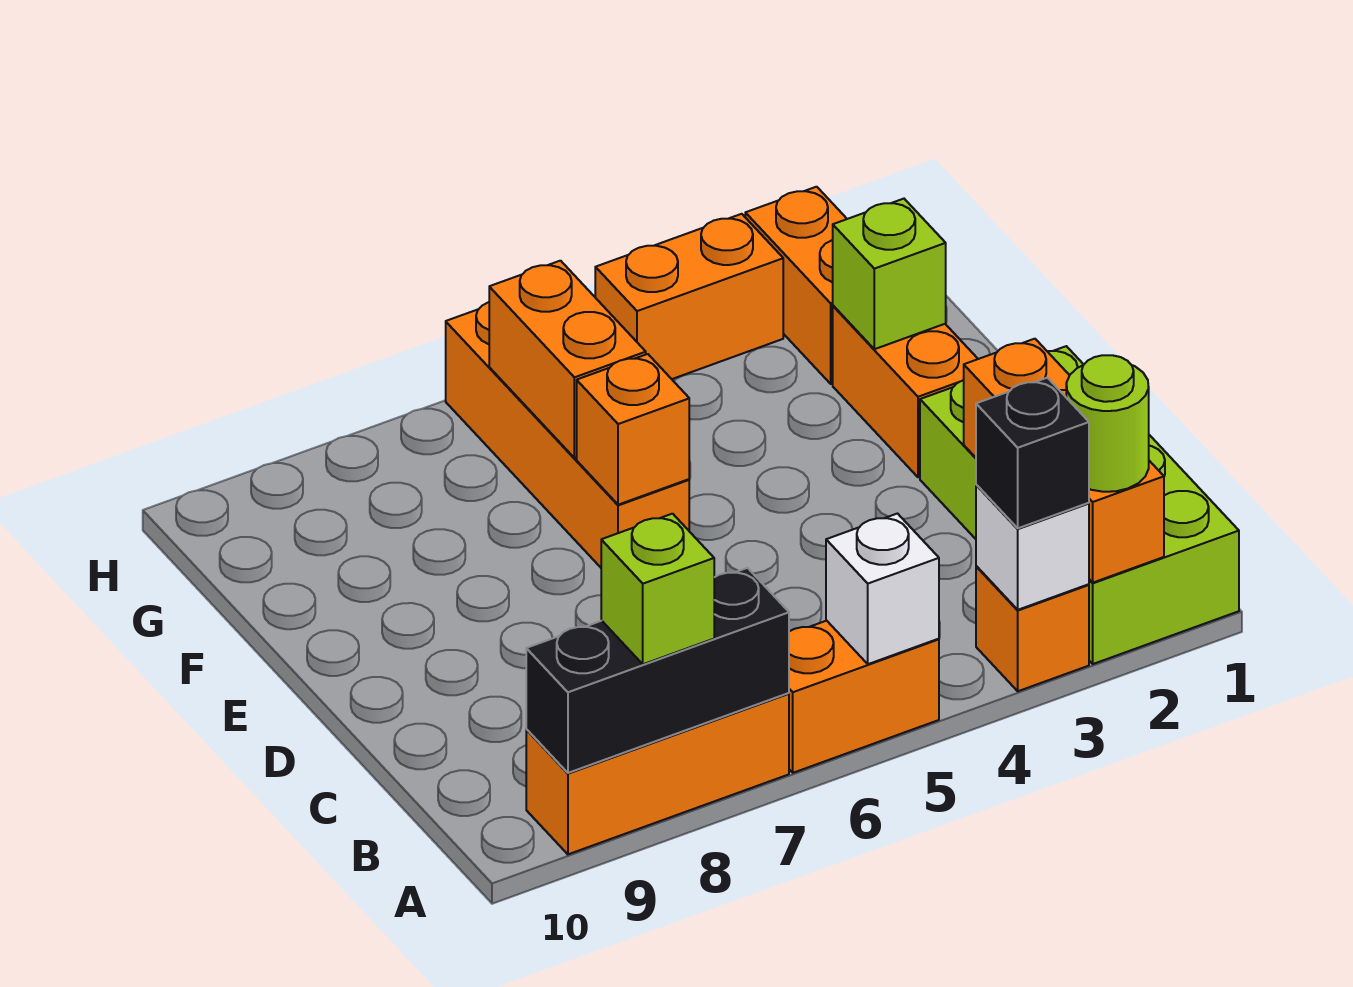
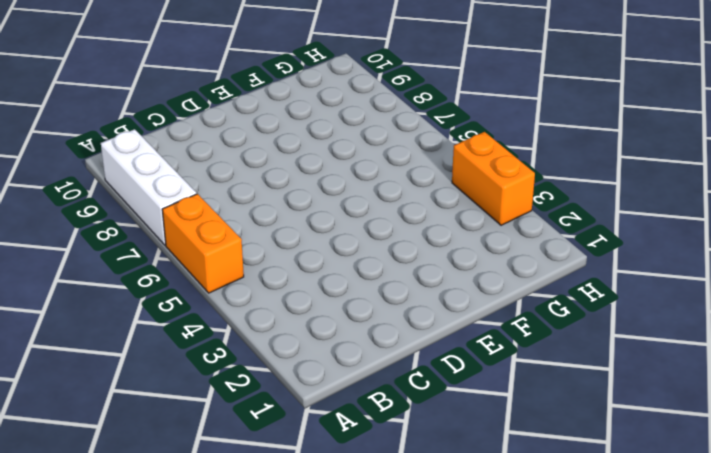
white brick A7:A9 level 1 -> orange brick A7:A9 level 1
none -> lime brick A1:D2 level 1
none -> orange brick A3 level 1
none -> orange brick E2:F2 level 1

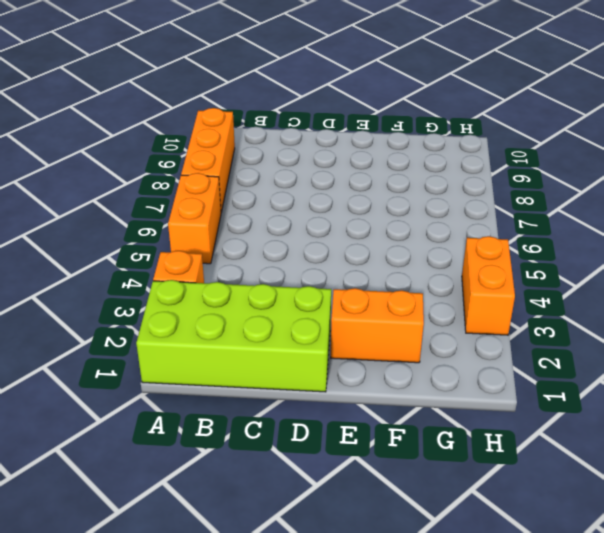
none -> orange brick E6:H6 level 1
none -> orange brick G2:H2 level 1
none -> orange brick A2:C2 level 2

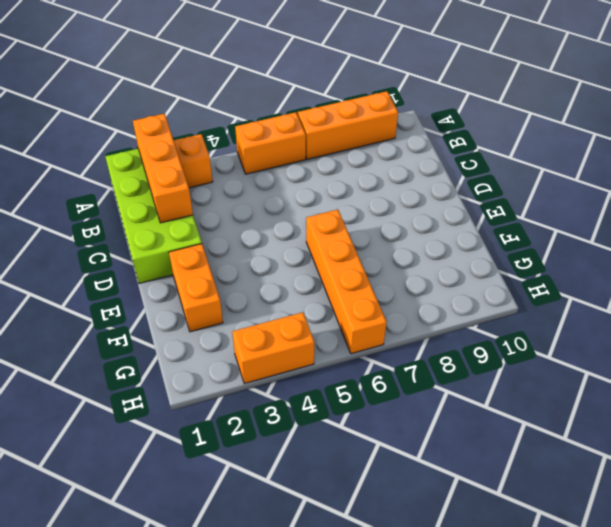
none -> orange brick G2:H2 level 1
none -> white brick A3 level 2
none -> white brick A5 level 2

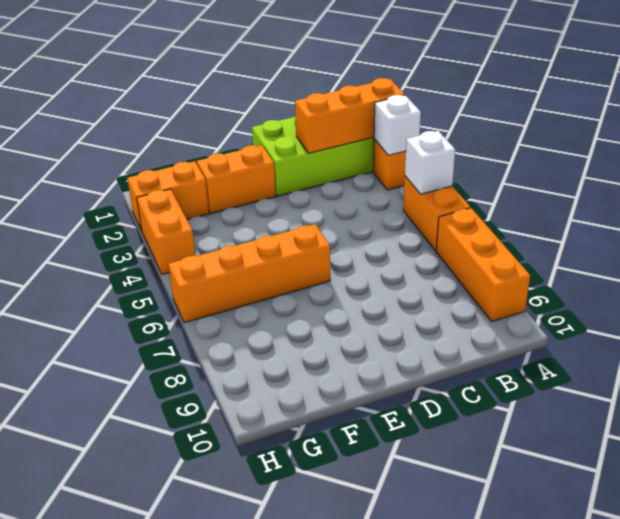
none -> black brick A7:A9 level 2
none -> orange brick E6 level 2
none -> lime brick F2 level 2

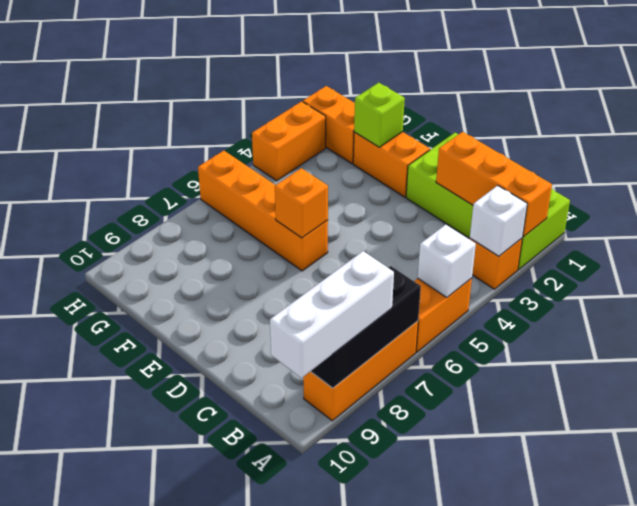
white brick A8:A10 level 3 -> lime brick A8 level 3
none -> orange brick F6:G6 level 2
none -> lime round brick A2 level 3
none -> black brick A3 level 3

